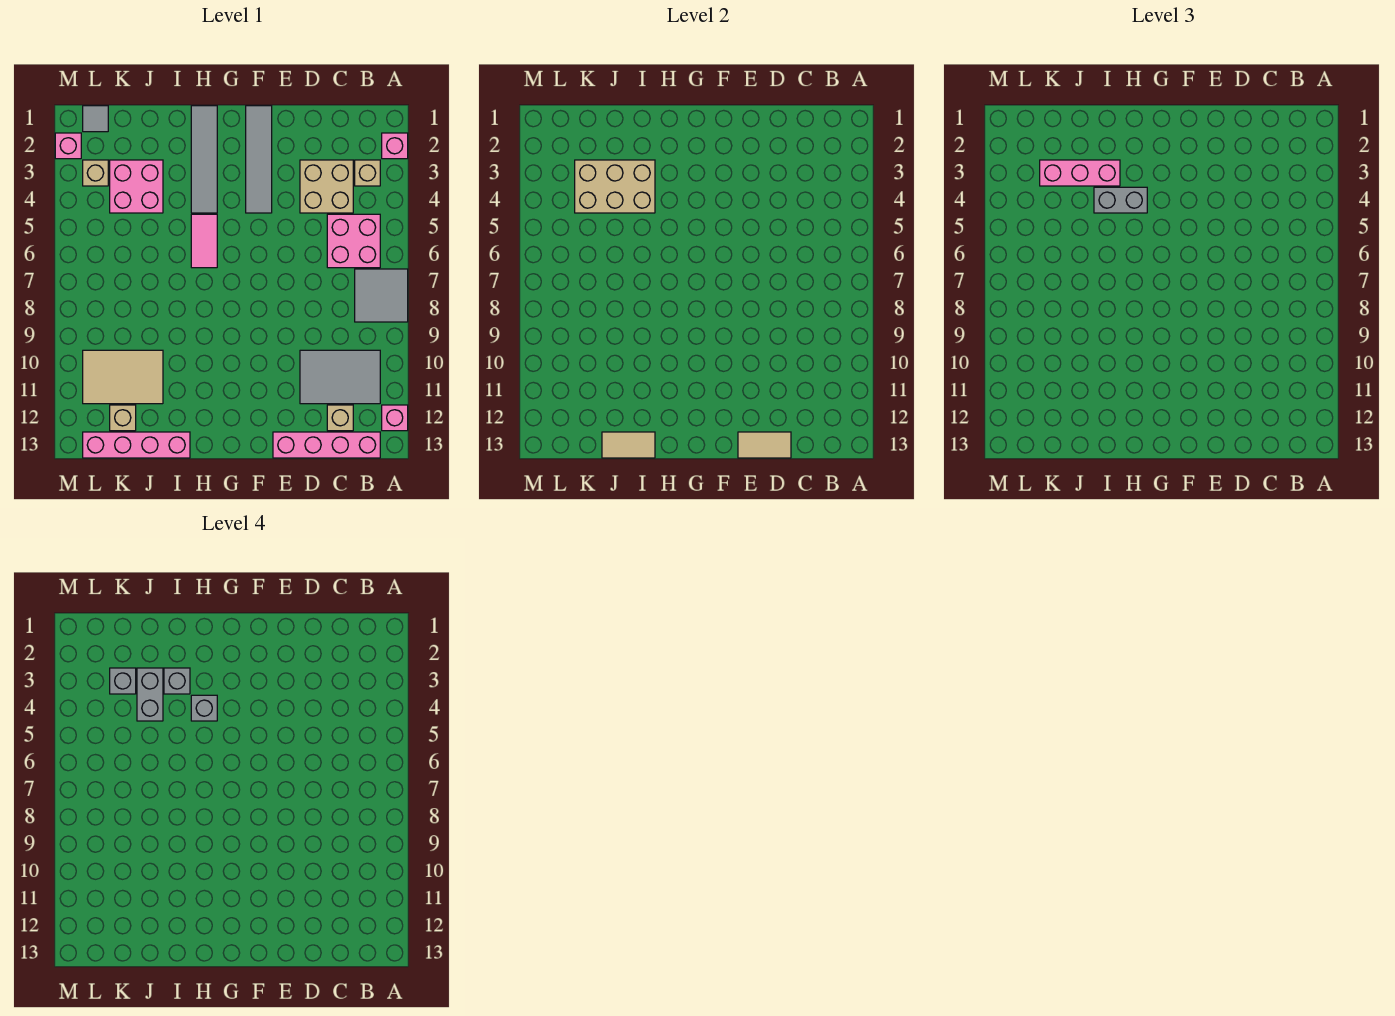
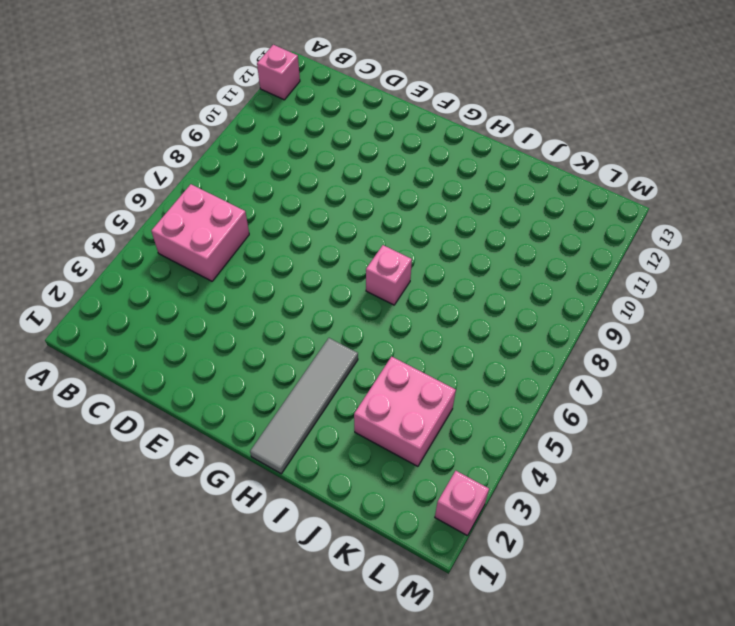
pink brick H7 level 1 -> pink brick A2 level 1
none -> grey tile A7:B8 level 1
none -> tan brick B3 level 1
none -> grey tile B10:D11 level 1

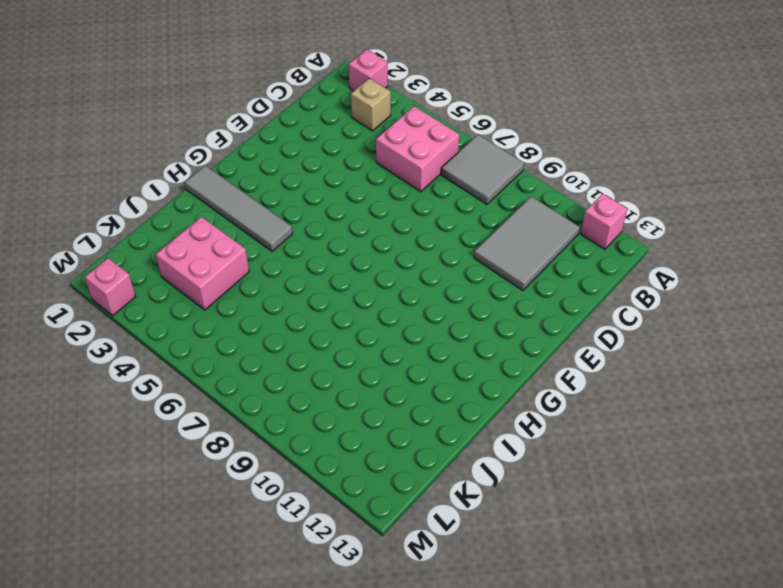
none -> pink brick B13:E13 level 1
none -> tan brick C3:D4 level 1
none -> tan brick C12 level 1

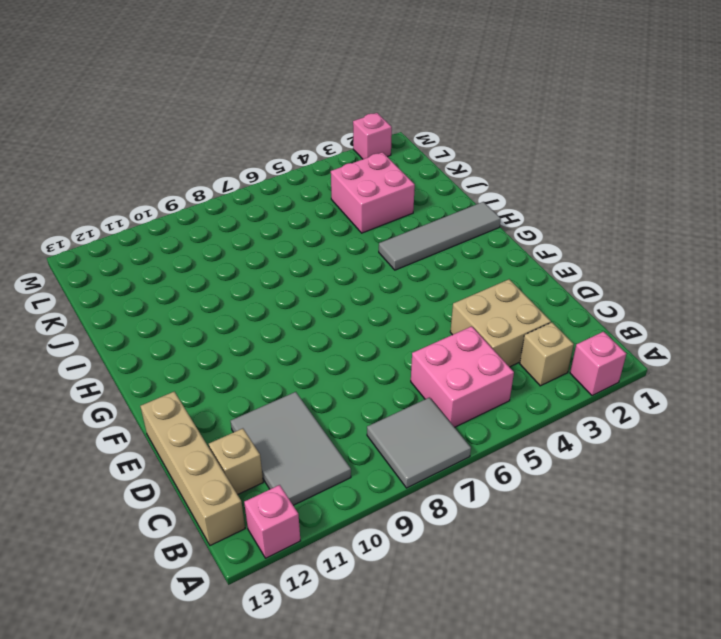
tan brick B13:E13 level 1 -> pink brick B13:E13 level 1
none -> grey tile F1:F4 level 1
none -> pink tile H5:H6 level 1
none -> pink brick I13:L13 level 1

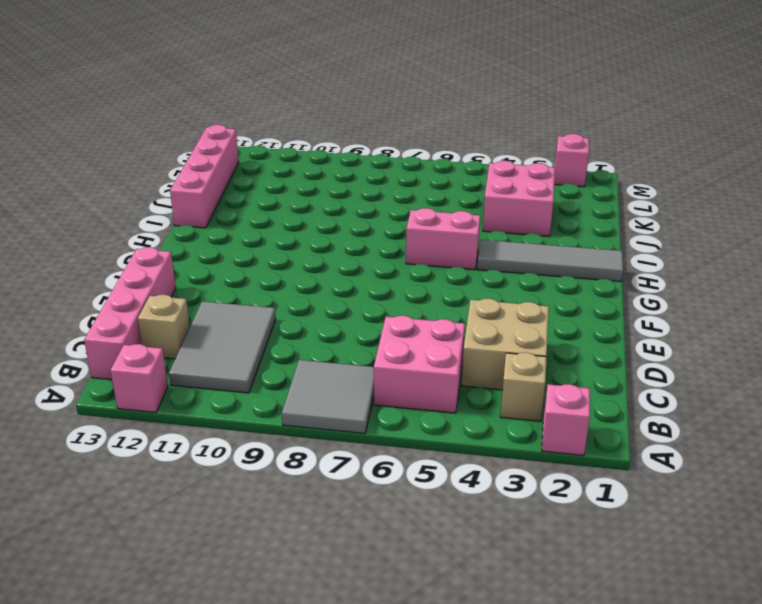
pink brick H5:H6 level 1 -> pink tile H5:H6 level 1
none -> grey tile F1:F4 level 1
none -> tan tile J10:L11 level 1
none -> tan brick K12 level 1

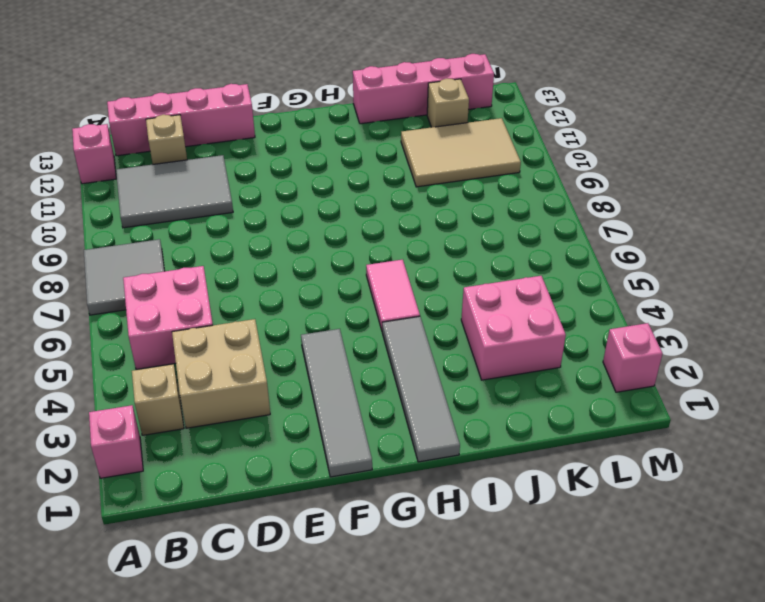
none -> grey tile L1 level 1
none -> tan brick L3 level 1
none -> tan tile D13:E13 level 2

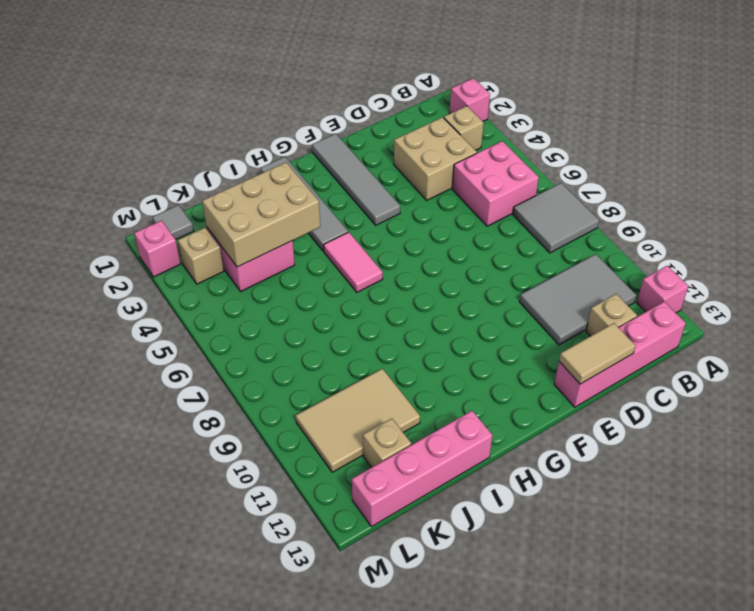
none -> tan tile I13:J13 level 2
none -> grey brick H4:I4 level 3
none -> pink brick I3:K3 level 3

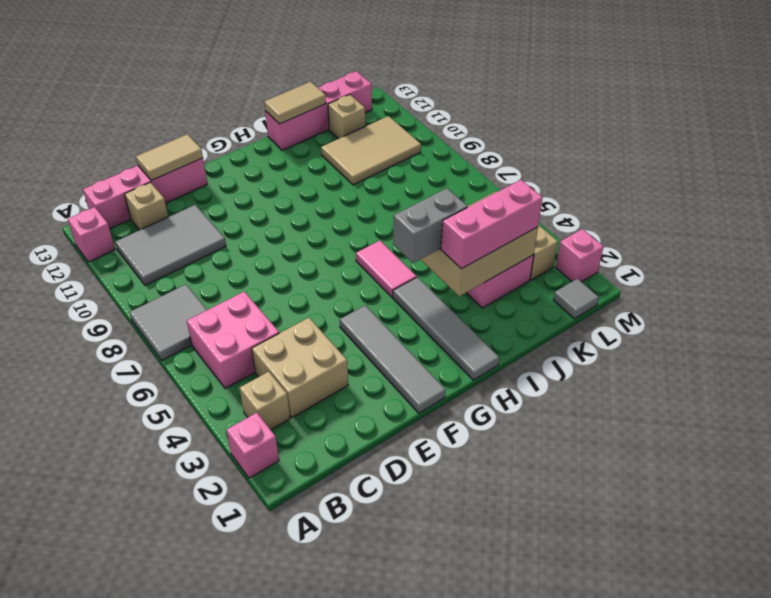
none -> grey brick H4 level 4
none -> grey brick I3 level 4
none -> grey brick J3:J4 level 4

